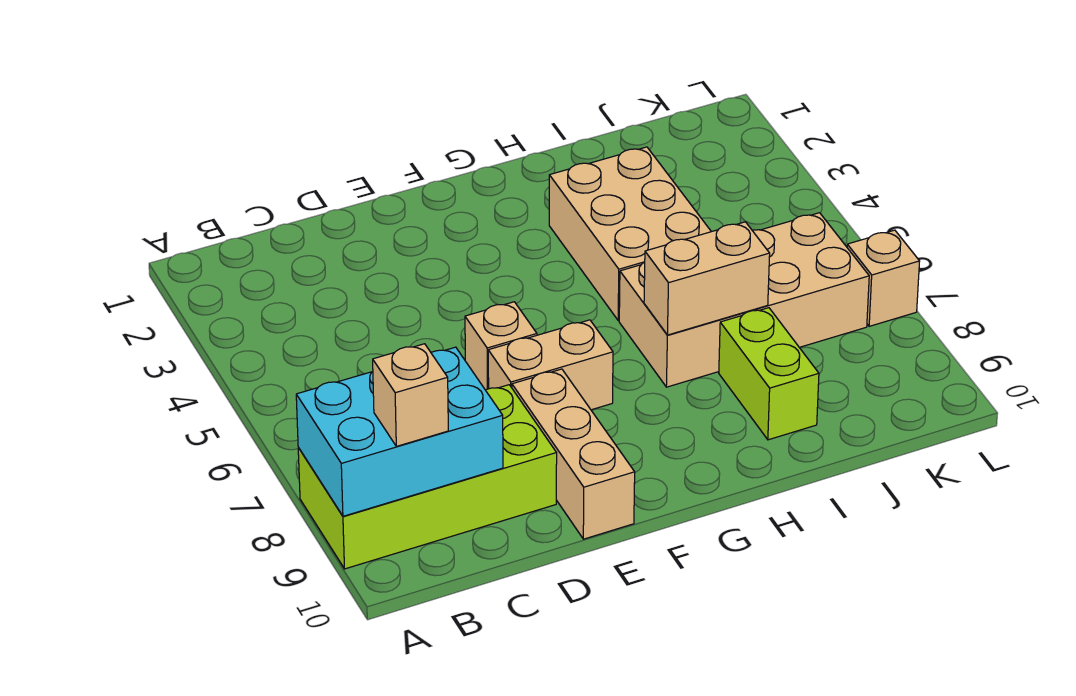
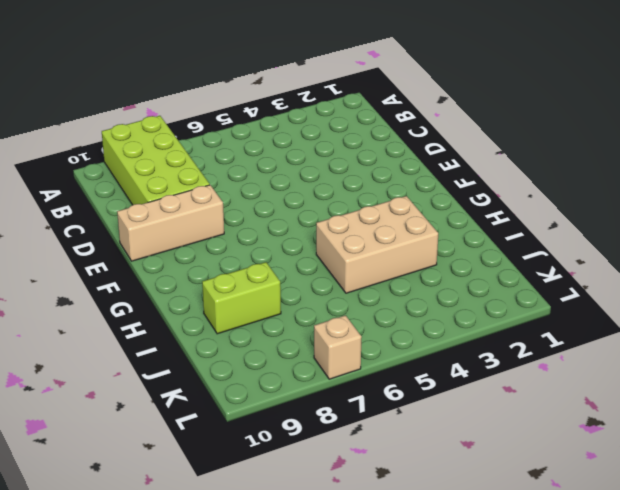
none -> tan brick E6 level 1
none -> tan brick E7:F7 level 1

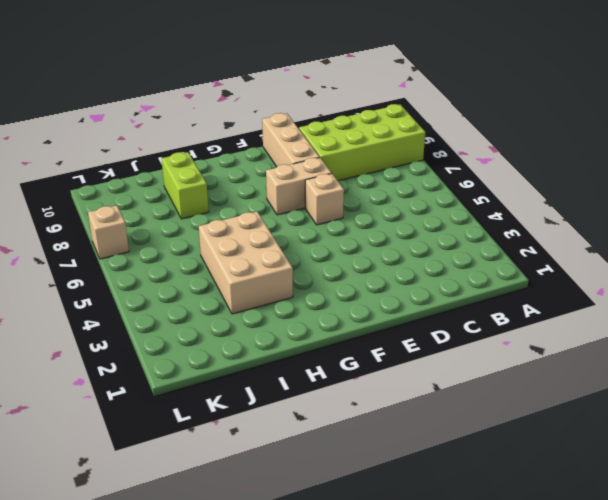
none -> tan brick H6:K7 level 1
none -> cyan brick A8:C9 level 2

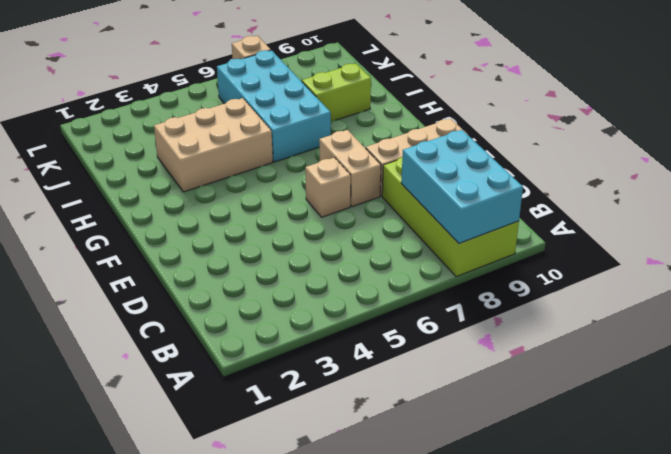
cyan brick H6:K7 level 1 -> tan brick H6:K7 level 1
none -> tan brick H7:I7 level 2
none -> tan brick B9 level 3

